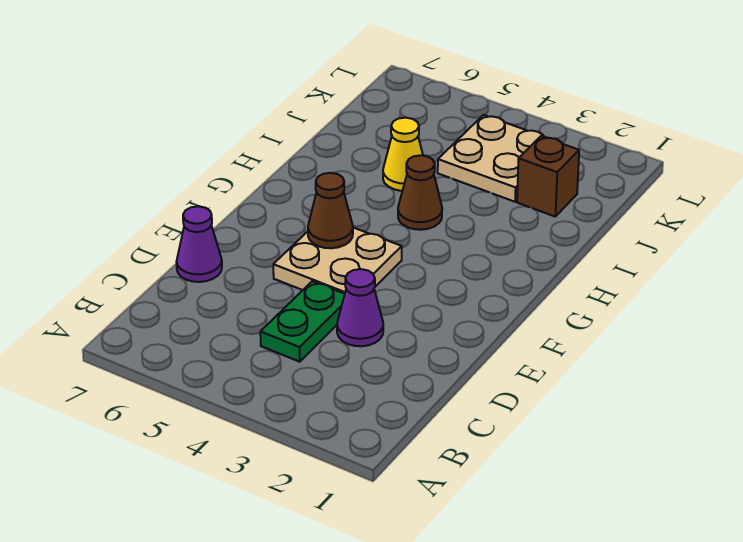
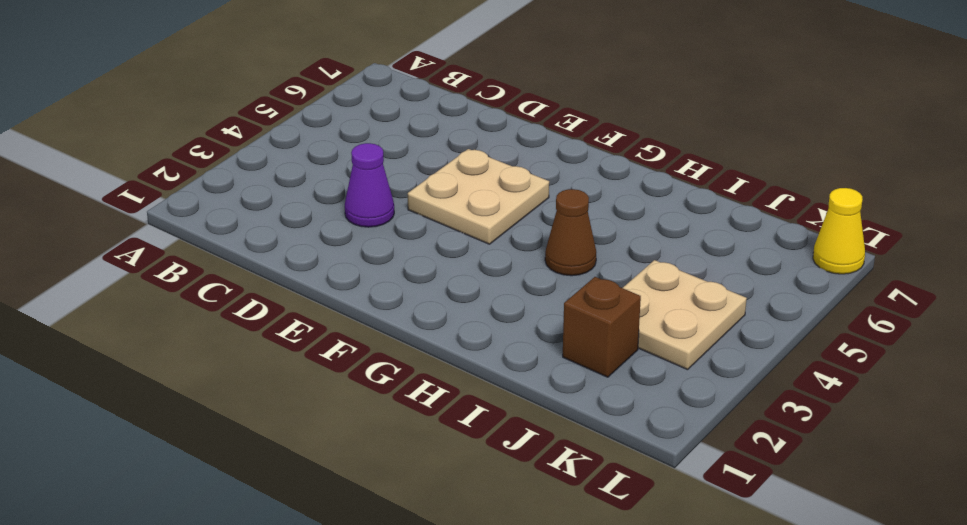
yellow cone L7 level 1 -> yellow cone I5 level 1
none -> green plate C4:D4 level 1
none -> purple cone D7 level 1

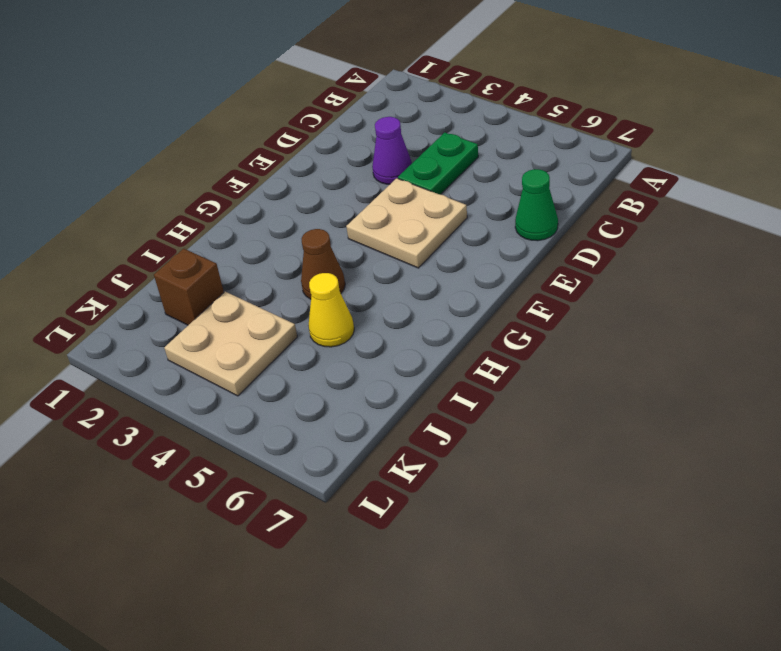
green cone D7 level 1 -> purple cone D7 level 1
none -> brown cone F5 level 2

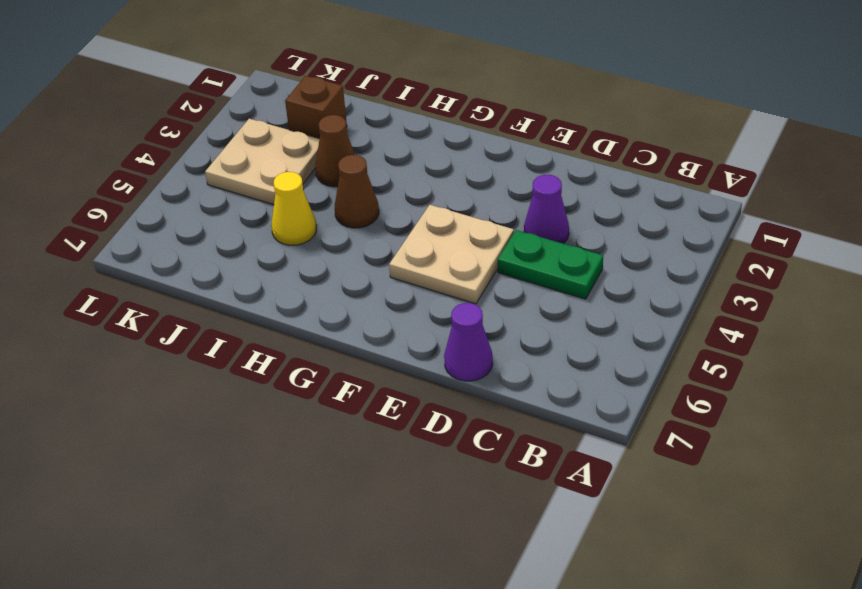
brown cone I3 level 1 -> brown cone F5 level 2

